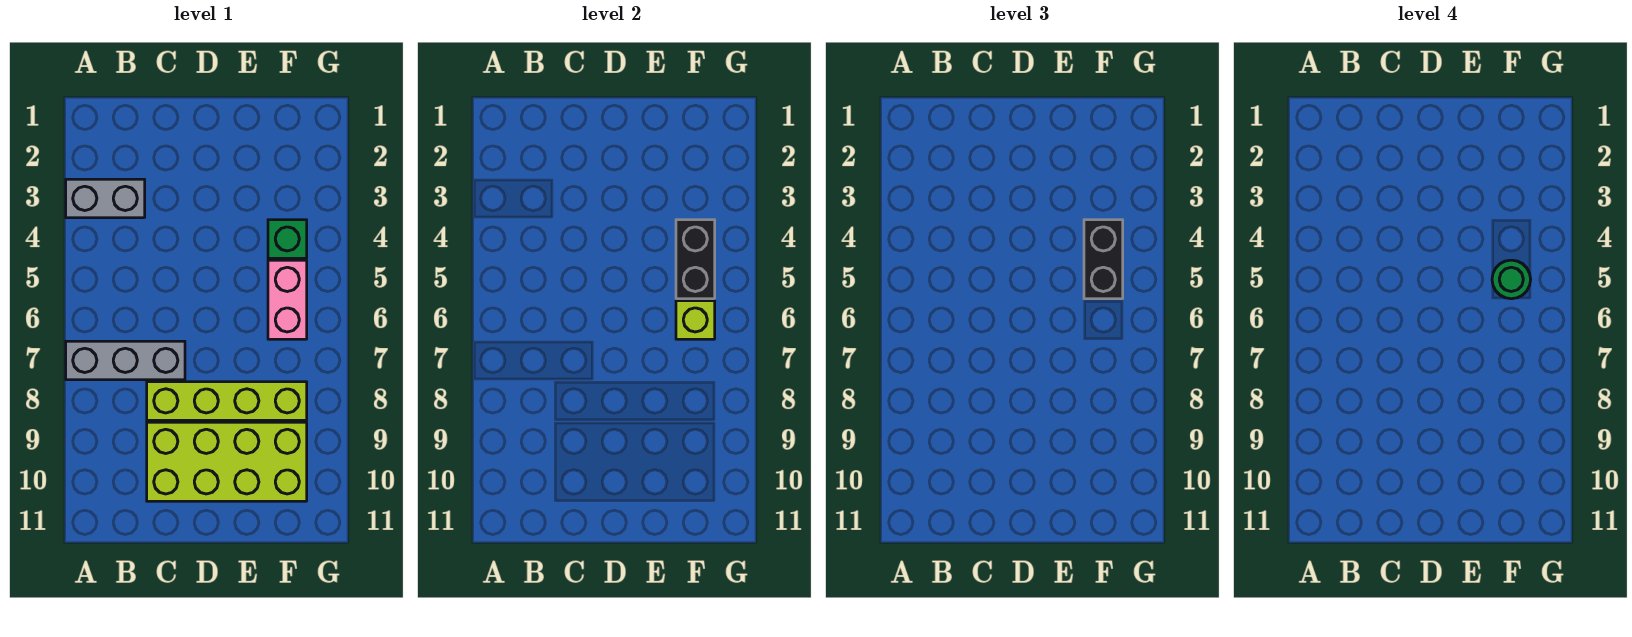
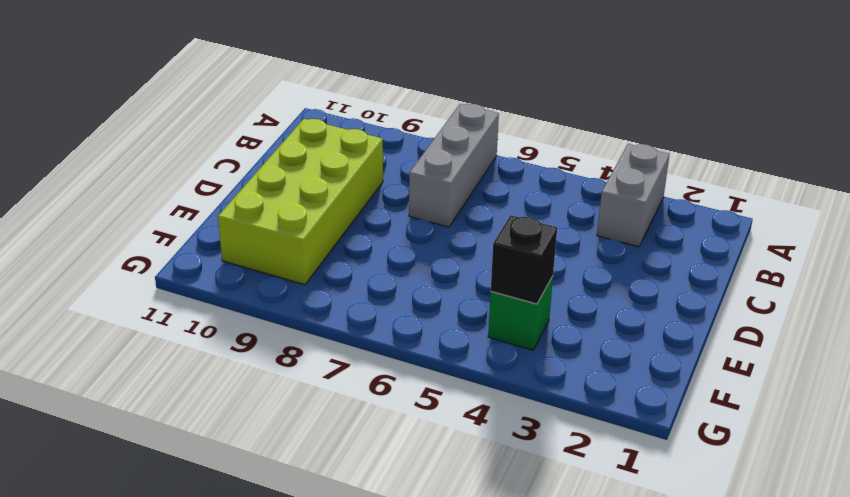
black brick F4 level 2 -> black brick F4:F5 level 2
none -> lime brick C8:F8 level 1
none -> pink brick F5:F6 level 1

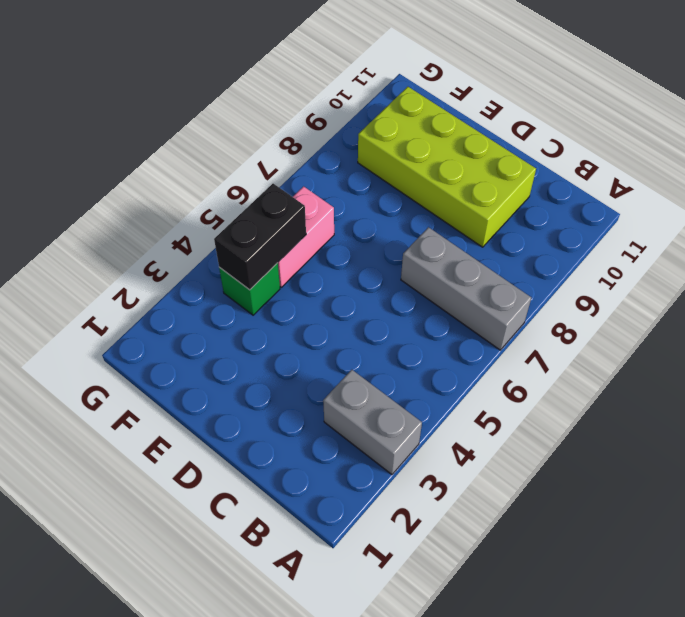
none -> lime brick C8:F8 level 1
none -> lime brick F6 level 2

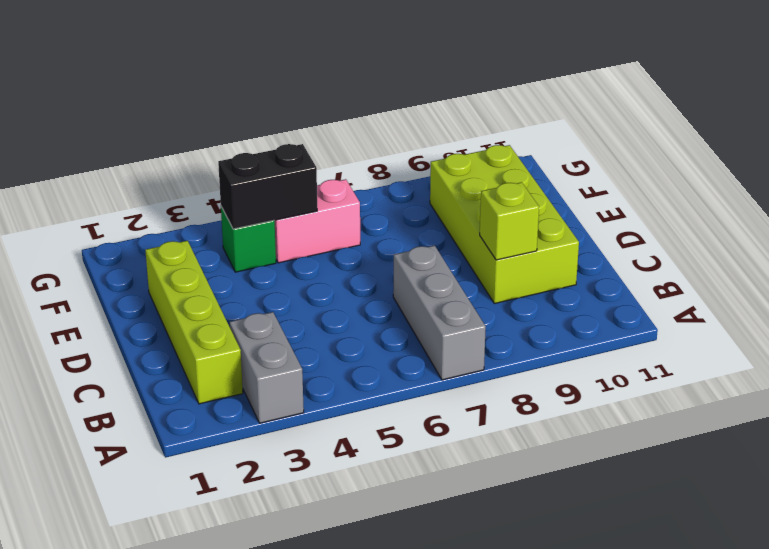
lime brick B2:E2 level 1 -> lime brick C8:F8 level 1
lime brick C9 level 2 -> lime brick F6 level 2
none -> black brick F4:F5 level 3
none -> green round brick F5 level 4

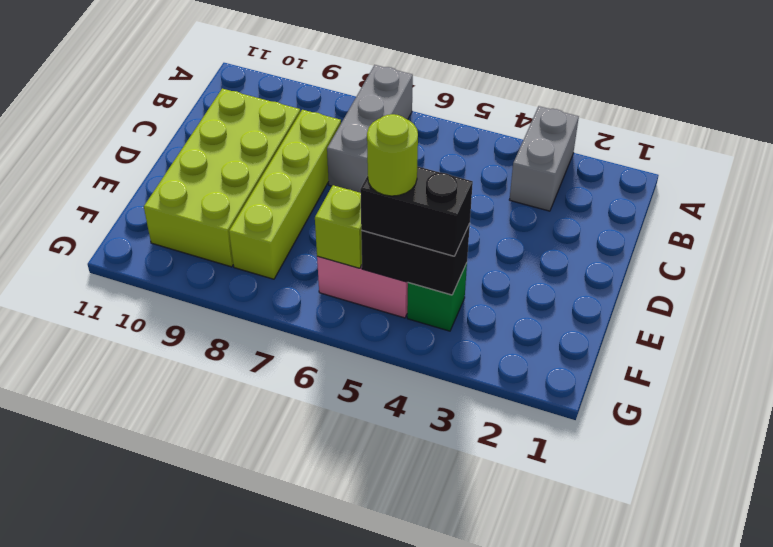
lime round brick F5 level 4 -> green round brick F5 level 4

